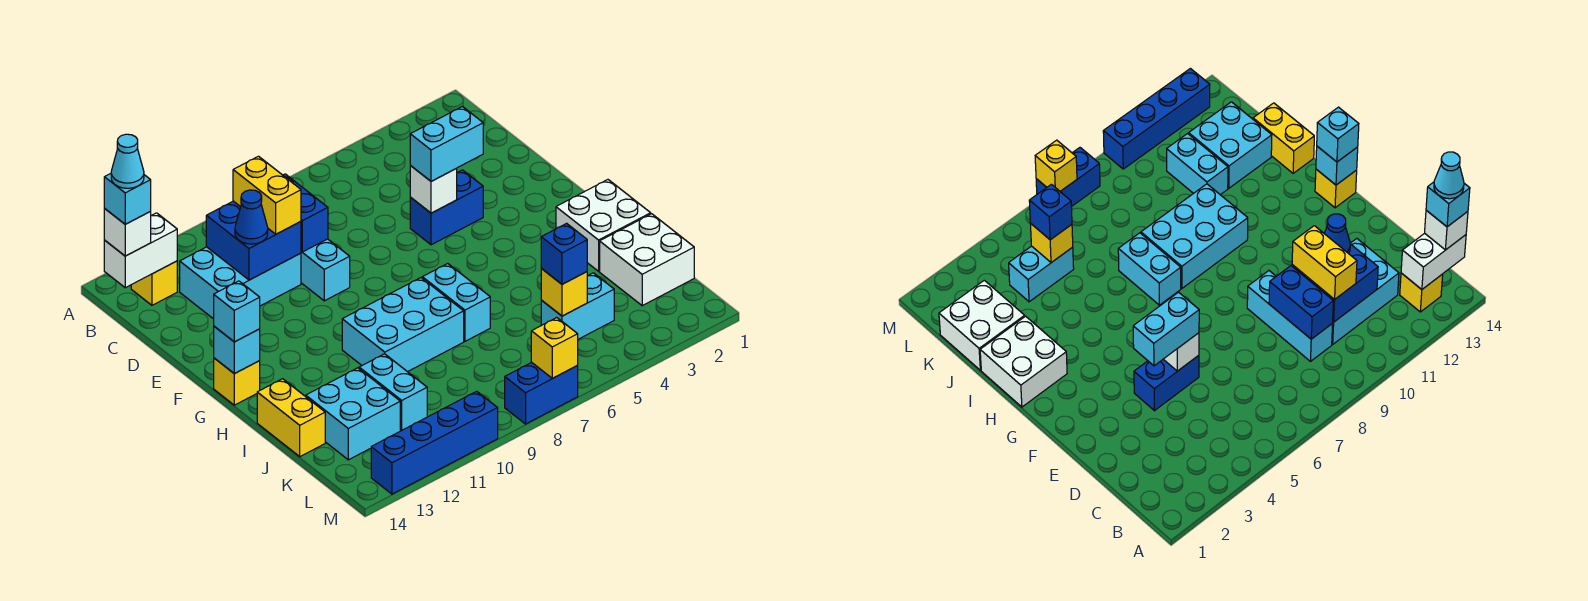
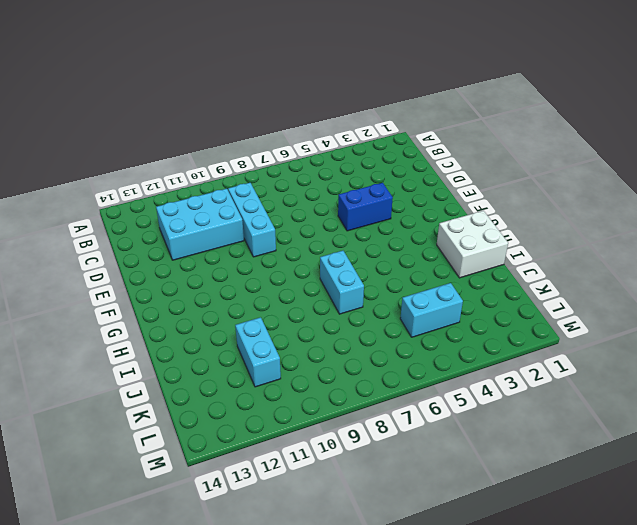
none -> yellow brick B13 level 1
none -> yellow brick G14 level 1
none -> cyan brick H8:I10 level 1
none -> yellow brick I14:J14 level 1

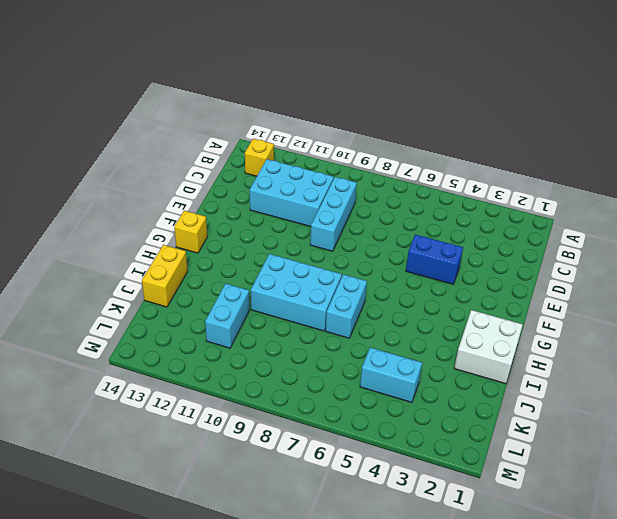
none -> white brick J1:K2 level 1
none -> cyan brick J12:K13 level 1
none -> blue brick M7:M8 level 1
none -> blue brick M10:M13 level 1

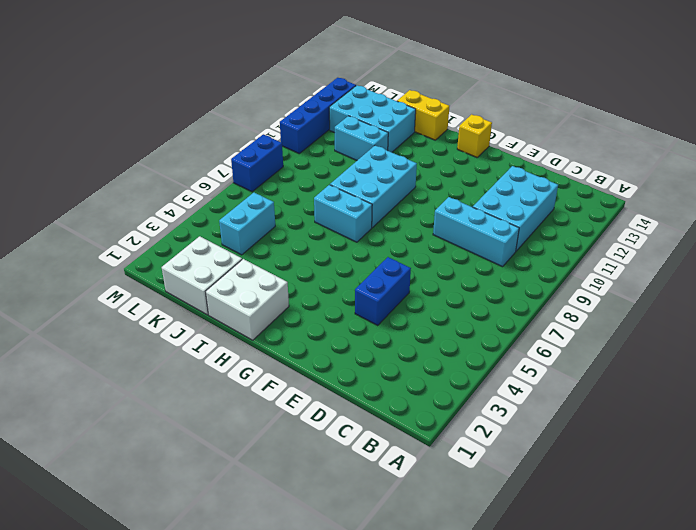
cyan brick J12:L13 level 1 -> cyan brick J12:K13 level 1
none -> yellow brick B13 level 1
none -> white brick B13:B14 level 2
none -> blue brick C9:D9 level 2
none -> blue brick C10:D11 level 2

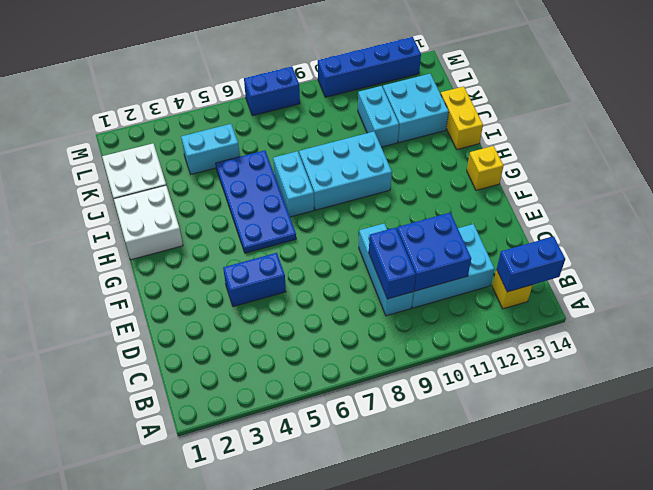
blue brick B13:B14 level 2 -> white brick B13:B14 level 2
blue plate G5:J6 level 1 -> none
none -> white brick E5 level 2
none -> cyan brick G14 level 2
none -> yellow brick K5 level 2
none -> yellow brick M7 level 2

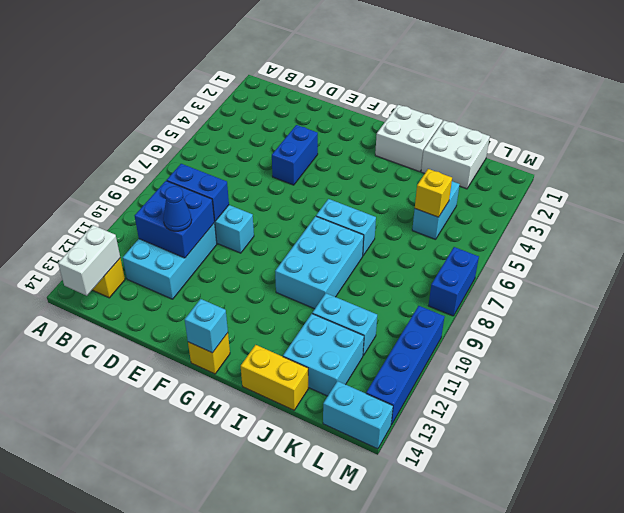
cyan brick L14:M14 level 1 -> cyan brick E4:E5 level 3
none -> white brick E5 level 2
none -> yellow brick M7 level 2
none -> white brick B14 level 3
none -> yellow brick C10:D10 level 3

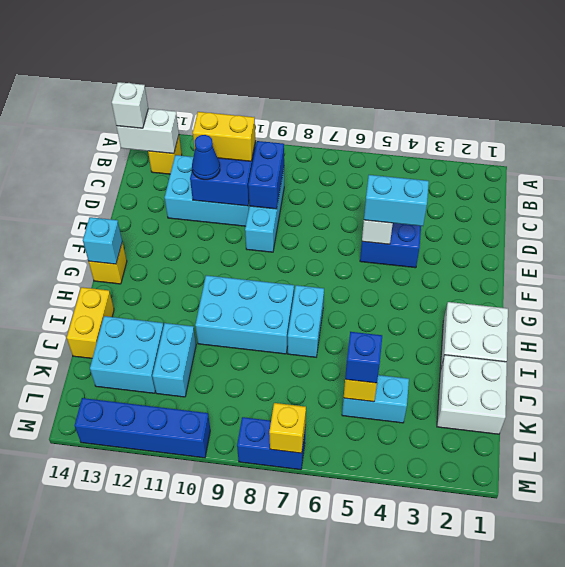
yellow brick C10:C11 level 3 -> yellow brick C10:D10 level 3
none -> cyan brick G14 level 3
none -> cyan brick B14 level 4
none -> cyan cone B14 level 5

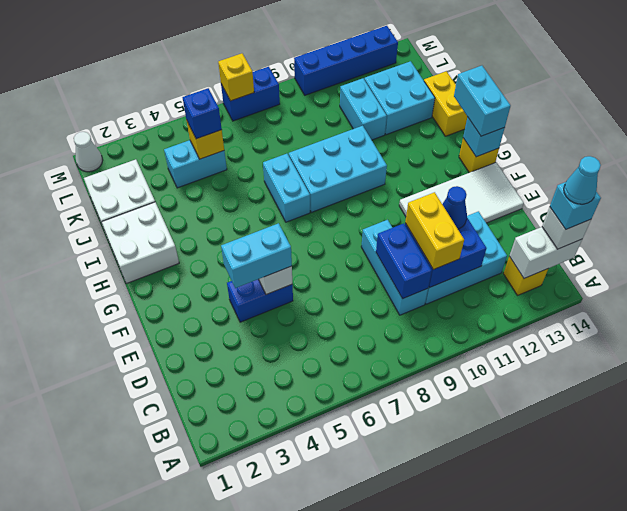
white tile E11:F14 level 1 -> none
cyan brick G14:H14 level 3 -> cyan brick G14 level 3
white cone M1 level 1 -> none

